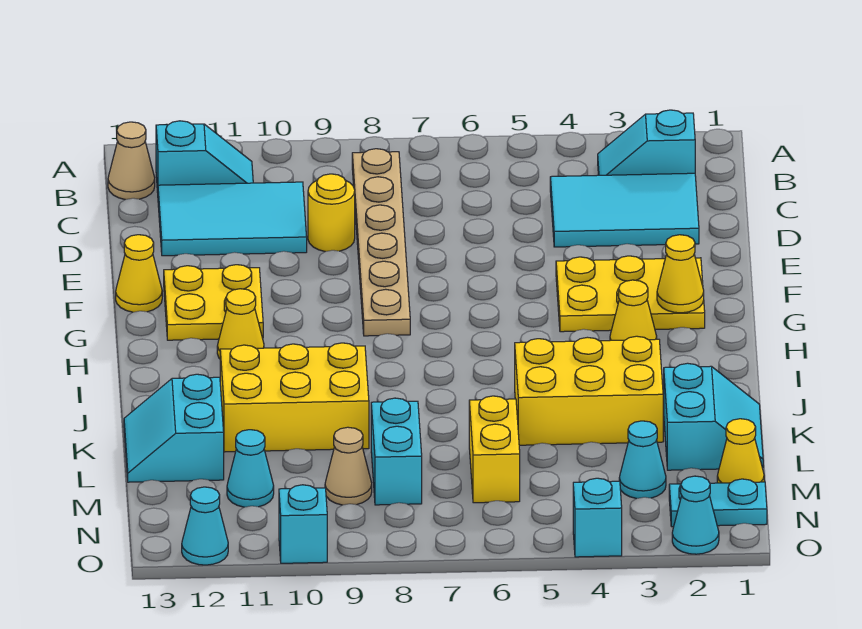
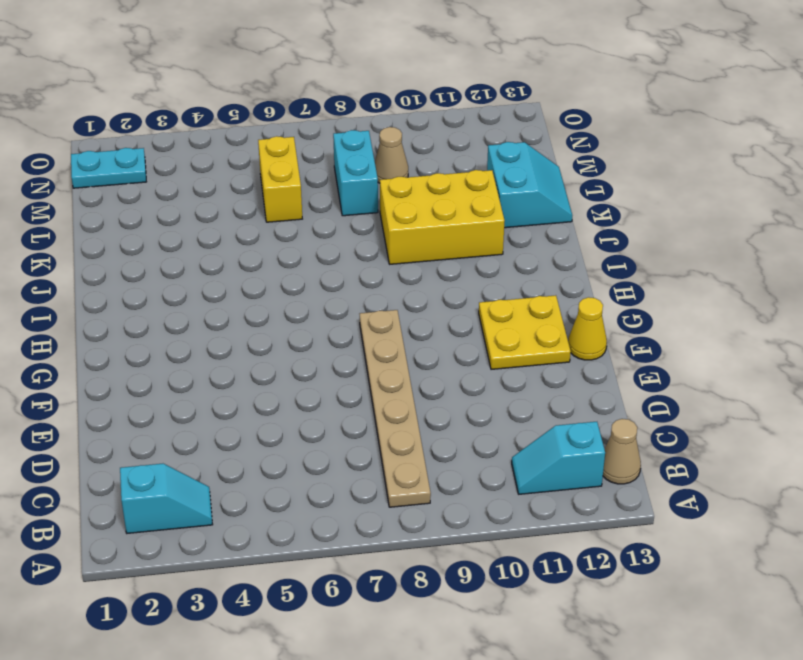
none -> cyan tile C2:D4 level 1
none -> cyan tile C10:D12 level 1
none -> yellow round brick D9 level 1

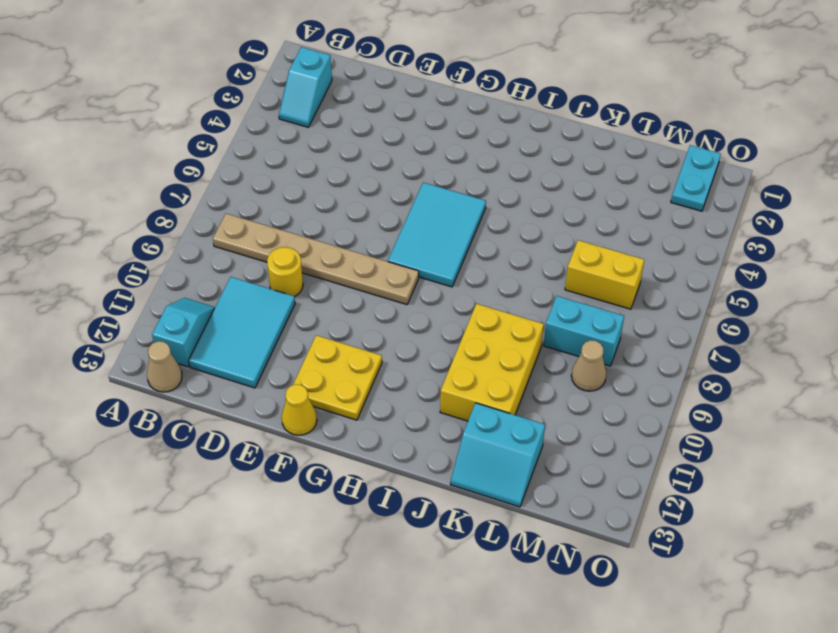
cyan tile G5:H7 level 1 -> cyan tile C2:D4 level 1
none -> yellow plate F2:G4 level 1
none -> yellow cone H3 level 1
none -> yellow cone H11 level 1

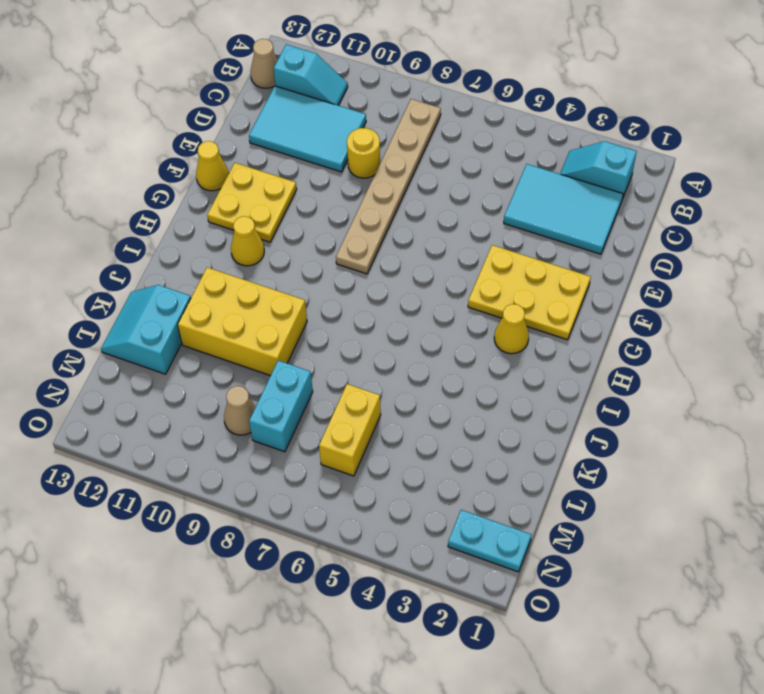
none -> yellow brick J3:K5 level 1
none -> cyan slope K1:L2 level 1 top 2
none -> yellow cone M1 level 1

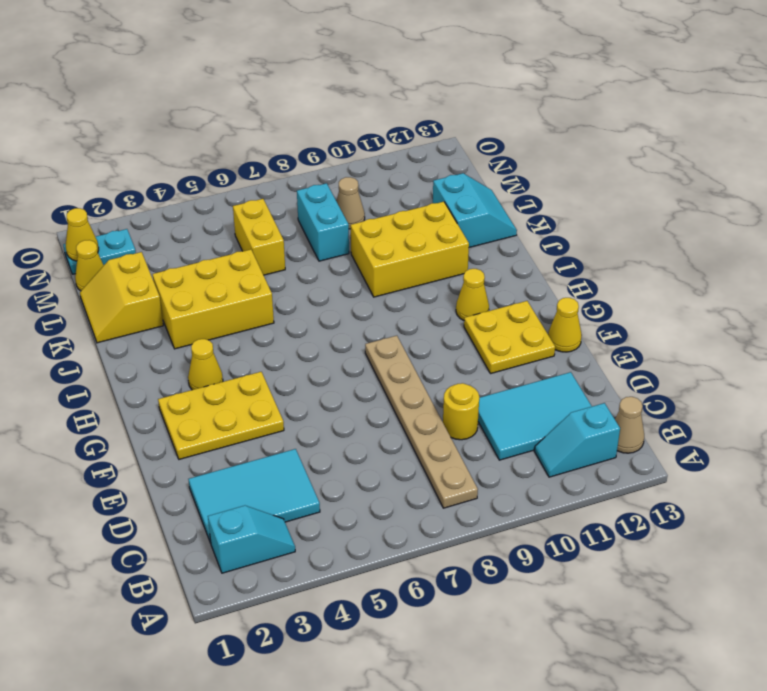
yellow slope K1:L2 level 1 top 2 -> cyan slope K1:L2 level 1 top 2
yellow cone N1 level 2 -> yellow cone G2 level 2
none -> cyan cone M3 level 1
none -> cyan cone M11 level 1
none -> cyan cone O2 level 1

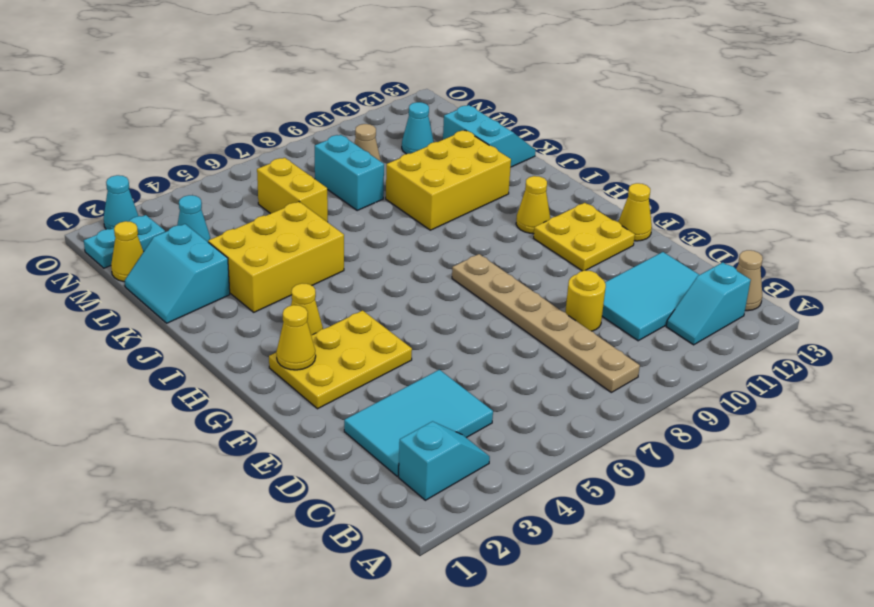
none -> cyan brick O4 level 1
none -> cyan brick O10 level 1
none -> cyan cone O12 level 1

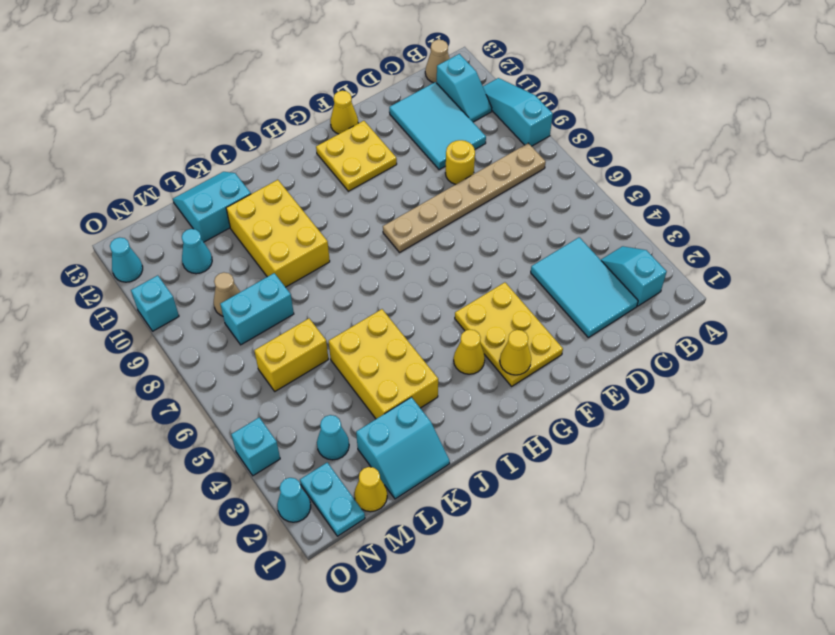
cyan slope A9:A11 level 1 top 9 -> none
none -> yellow cone H11 level 1

